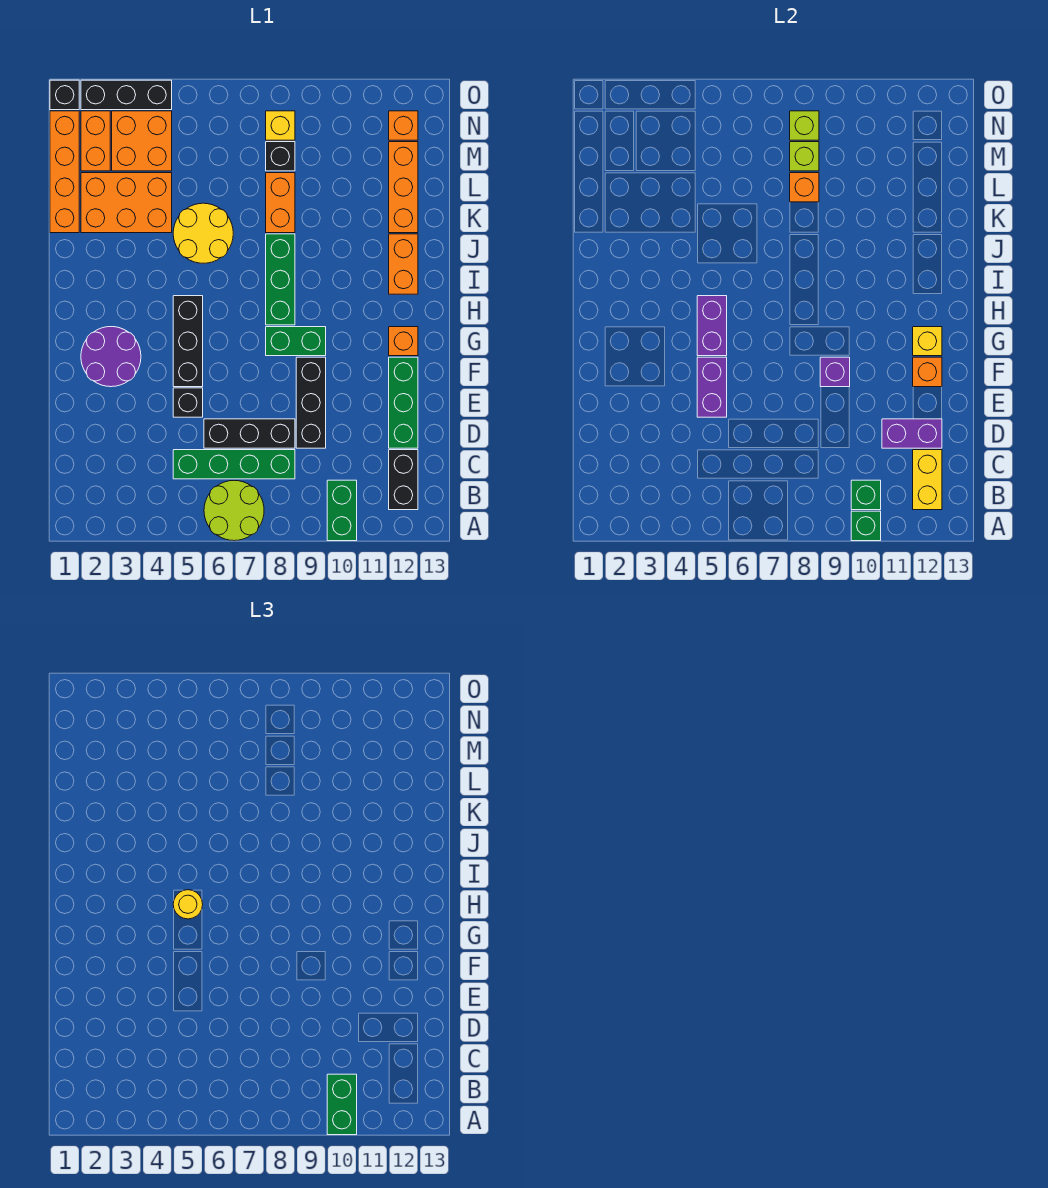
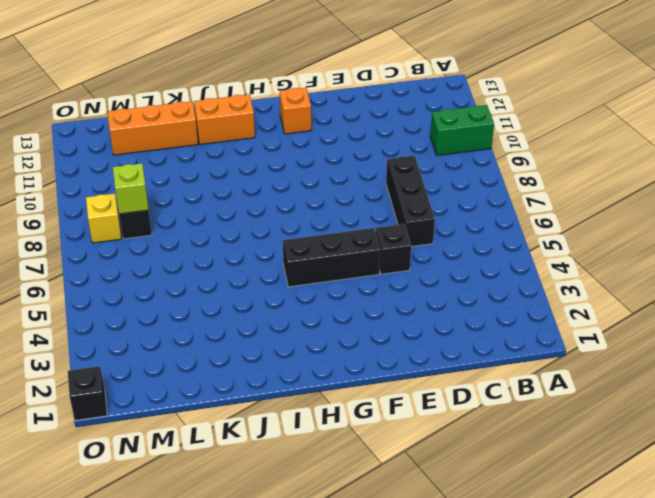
none -> lime round brick A6:B7 level 1
none -> black brick B12:C12 level 1
none -> green brick C5:C8 level 1
none -> black brick D9:F9 level 1

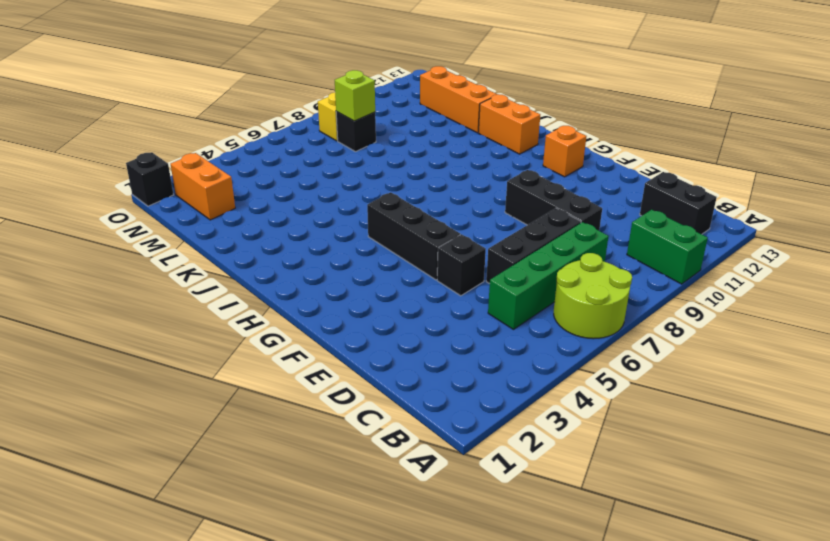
none -> green brick D12:F12 level 1
none -> purple round brick F2:G3 level 1
none -> green brick G8:G9 level 1
none -> green brick H8:J8 level 1

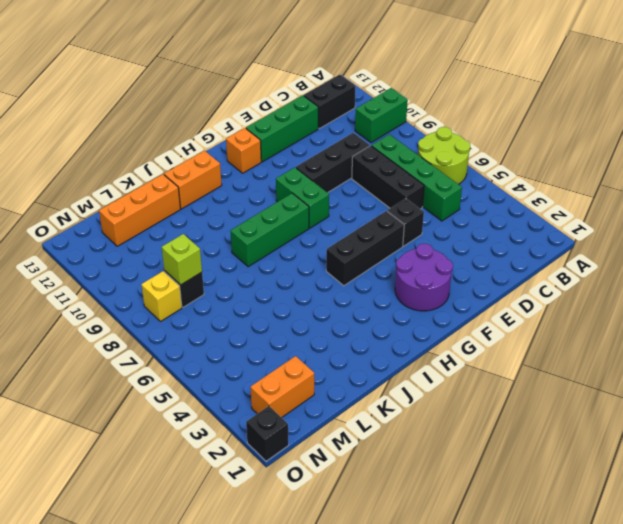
none -> yellow round brick J5:K6 level 1
none -> orange brick K1:N1 level 1
none -> orange brick K2:L4 level 1
none -> orange brick K8:L8 level 1

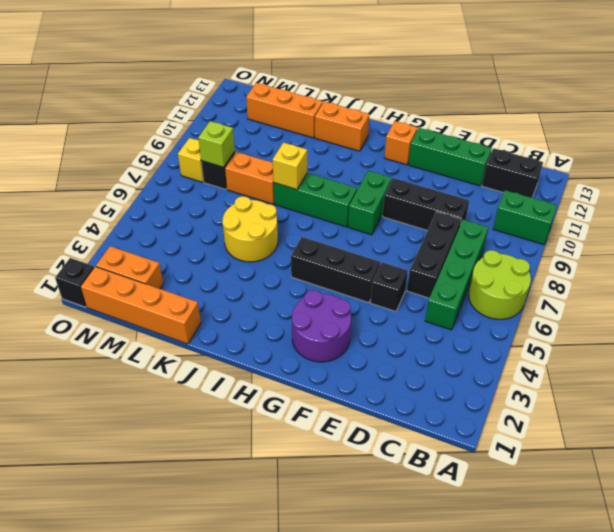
yellow brick J8 level 2 -> yellow brick G12 level 2
none -> orange brick K2:L4 level 1
none -> orange brick M3:N4 level 1
none -> orange brick N12 level 1
none -> black brick O2:O4 level 1

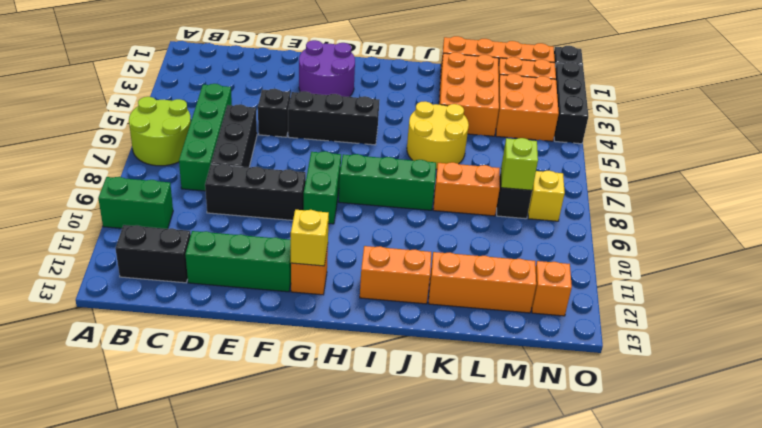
none -> green brick A10 level 2
none -> green brick B10 level 2
none -> yellow brick B12:C12 level 2
none -> purple brick D11:D12 level 2

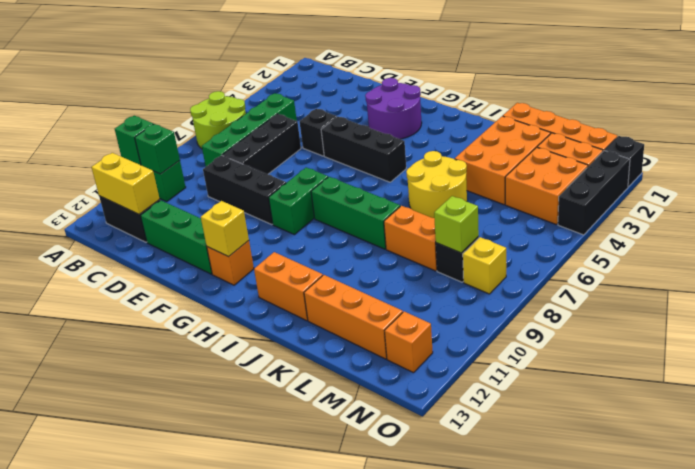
none -> purple brick D11:D12 level 2
none -> purple brick E5:F5 level 2
none -> purple brick F9 level 2
none -> orange brick F12 level 2

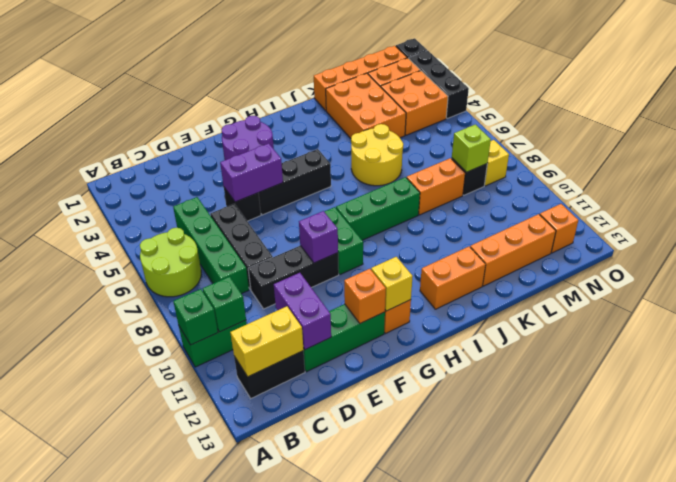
none -> purple brick G5:H5 level 2
none -> orange brick L8 level 2
none -> lime brick N8 level 2
none -> green brick A10:B10 level 3

